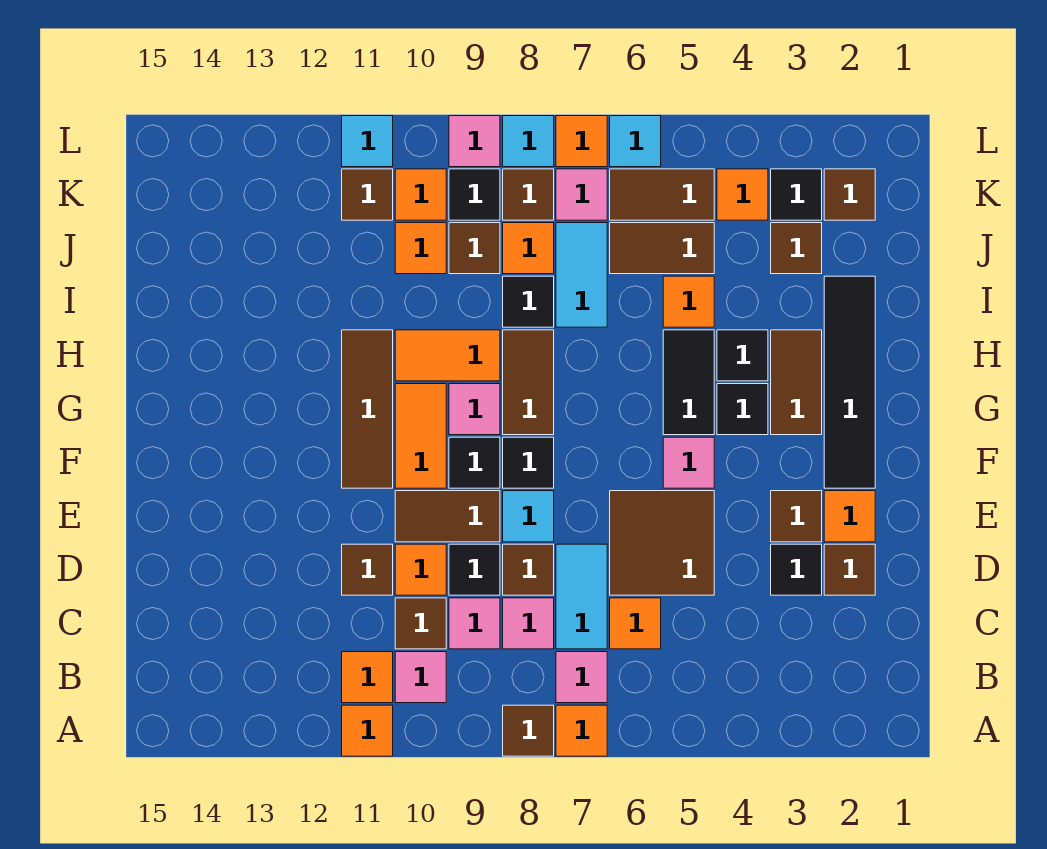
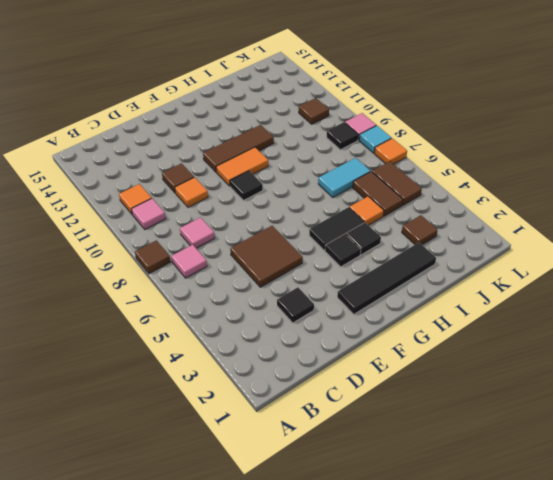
none -> orange tile A7 level 1
none -> orange tile A11 level 1
none -> orange tile C6 level 1
none -> cyan tile C7:D7 level 1

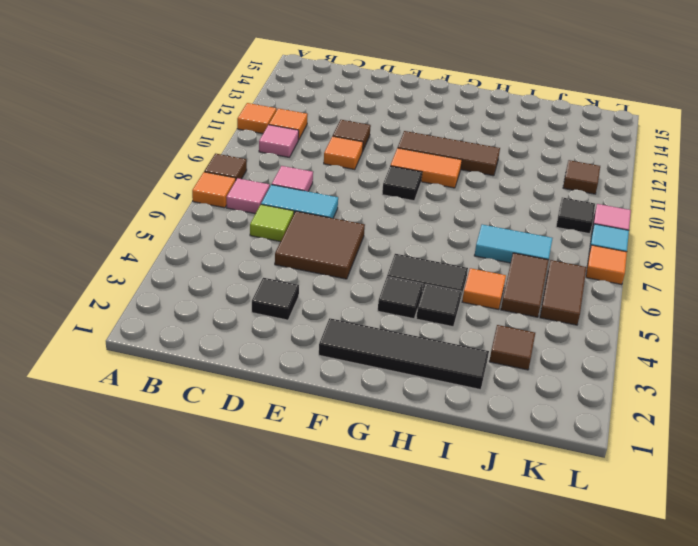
lime tile C6 level 1 -> orange tile C6 level 1
none -> pink tile C9 level 1
none -> brown tile C10 level 1
none -> brown tile D2 level 1
none -> brown tile D8 level 1

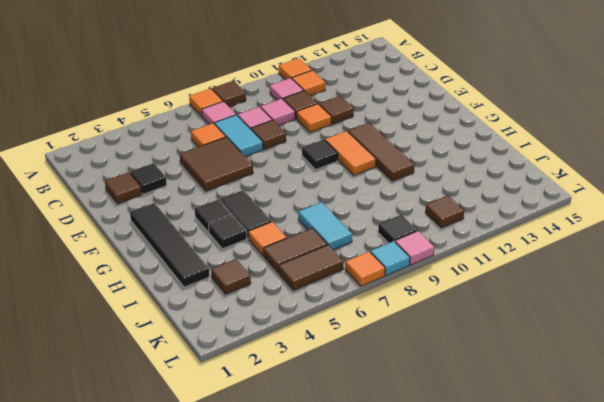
none -> black tile D9 level 1
none -> orange tile E2 level 1
none -> brown tile E3 level 1
none -> cyan tile E8 level 1

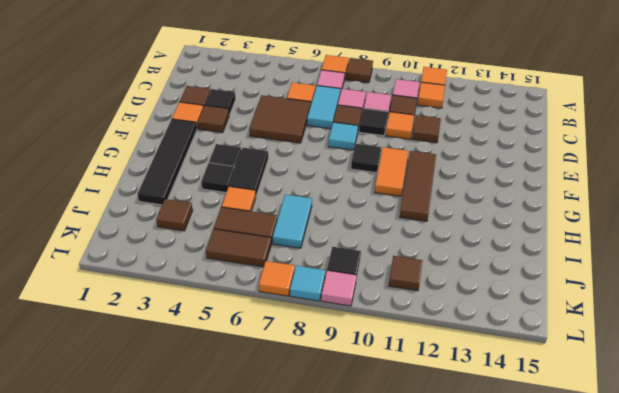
none -> brown tile E9:E10 level 1
none -> pink tile F5 level 1
none -> black tile F8 level 1
none -> brown tile G3:H3 level 1

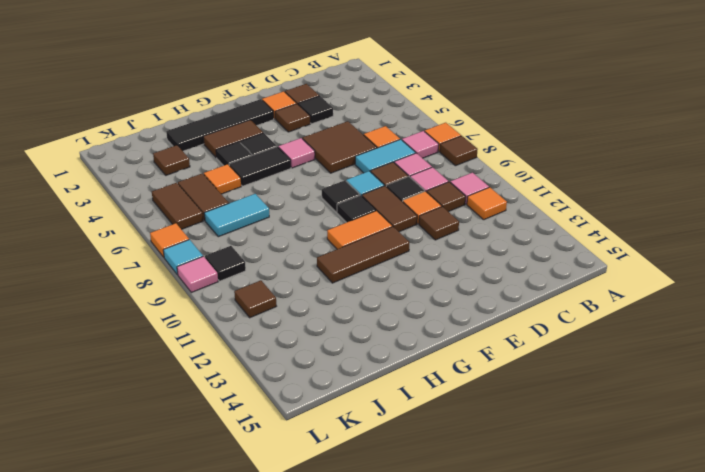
none -> orange tile A11 level 1
none -> brown tile G8:H8 level 1
none -> pink tile G9 level 1
none -> orange tile H9:H10 level 1

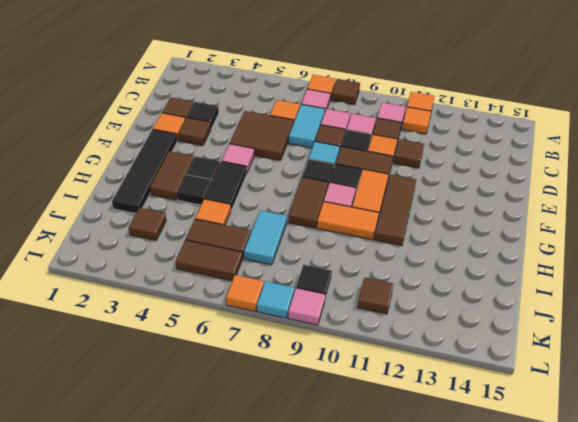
none -> black tile I8 level 1
none -> orange tile J8 level 1
none -> brown tile J9 level 1
none -> orange tile J10 level 1

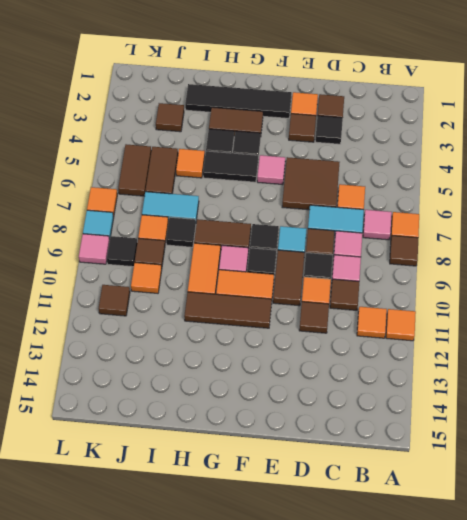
none -> pink tile B10 level 1
none -> brown tile K2 level 1
none -> black tile K3 level 1
none -> orange tile K4 level 1

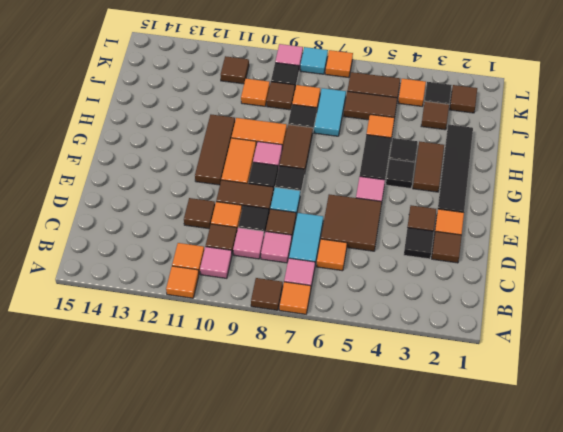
none -> pink tile K7 level 1
none -> brown tile K8 level 1
none -> orange tile K10 level 1
none -> cyan tile L6 level 1

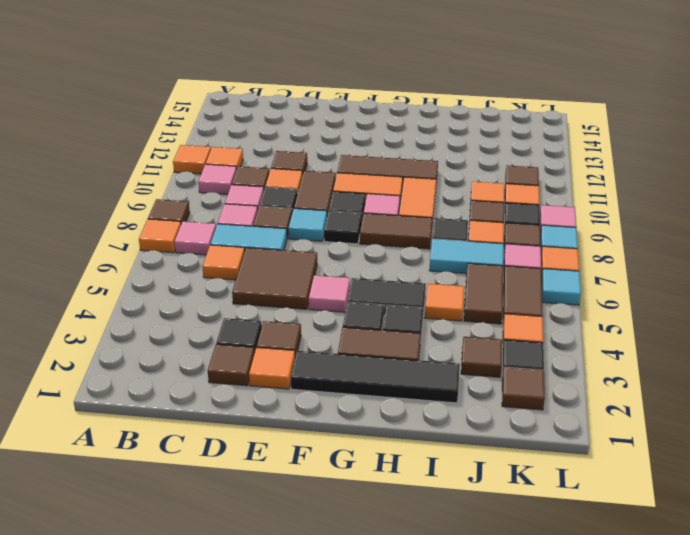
none -> cyan tile L11 level 1

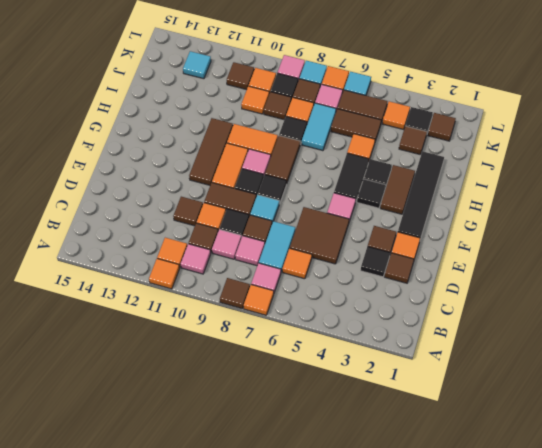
cyan tile K13 level 1 -> cyan tile L11 level 1

